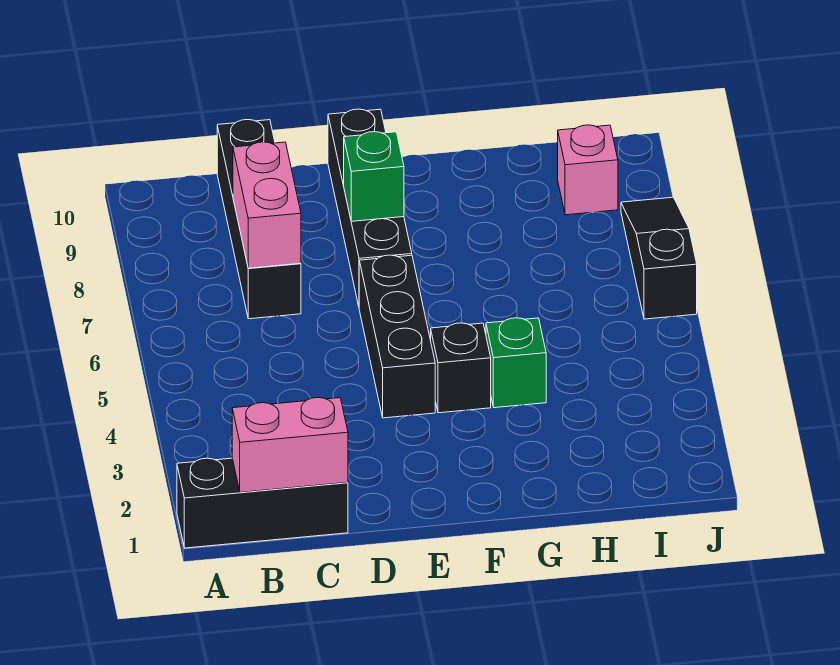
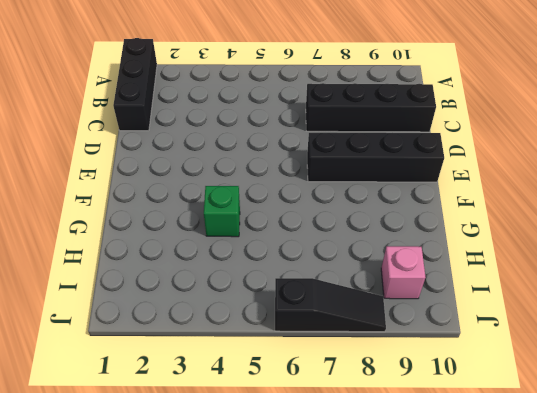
none -> black brick E4:E6 level 1
none -> black brick F4 level 1

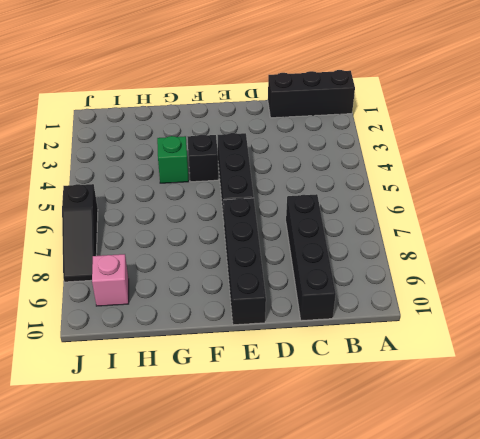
none -> pink brick B1:C1 level 2
none -> pink brick C7:C8 level 2

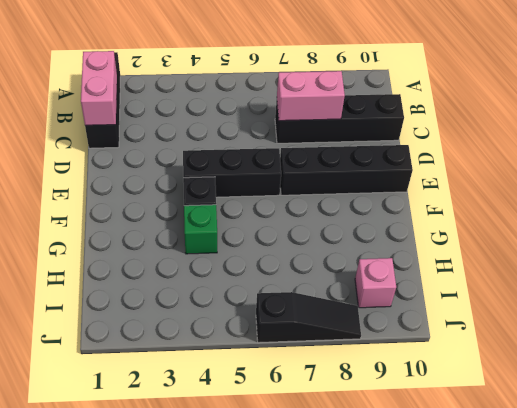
none -> green brick E8 level 2

